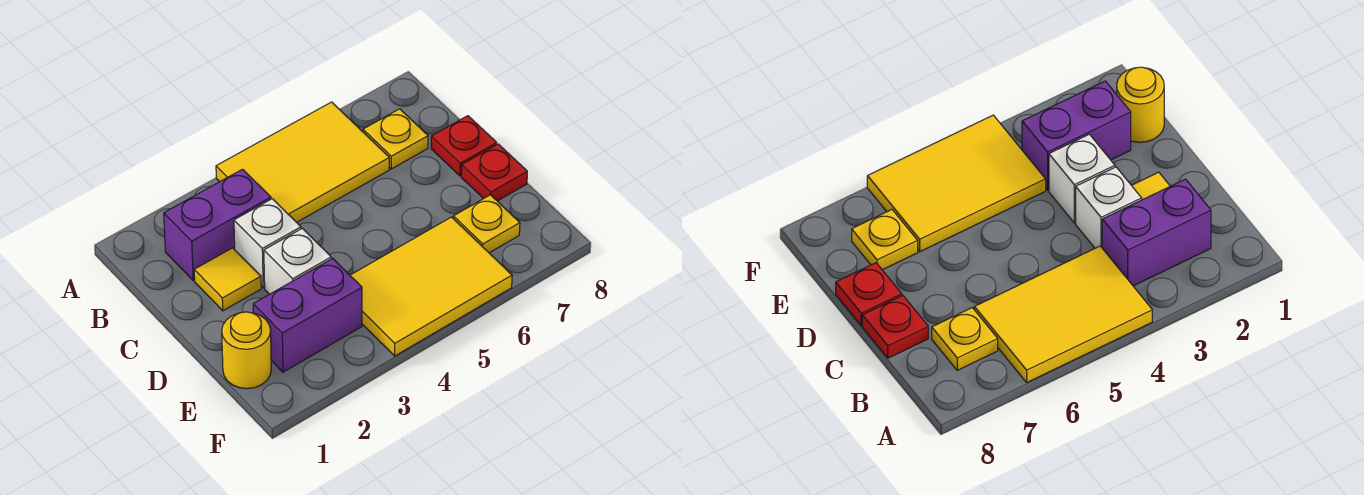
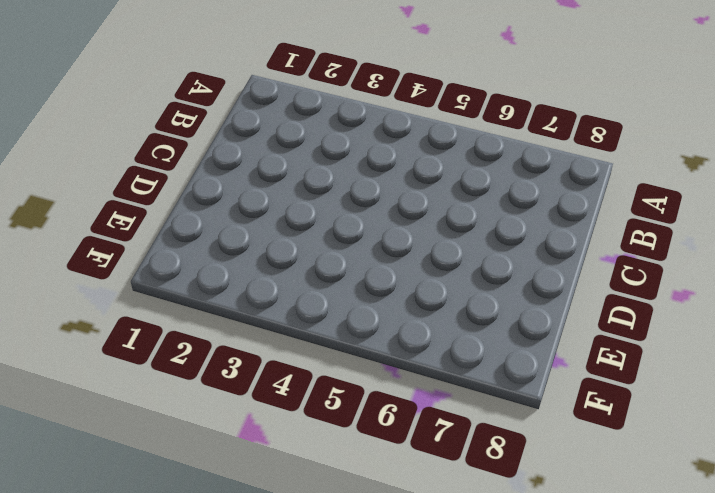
none -> yellow tile A4:B6 level 1
none -> purple brick B2:B3 level 1
none -> yellow plate B7 level 1

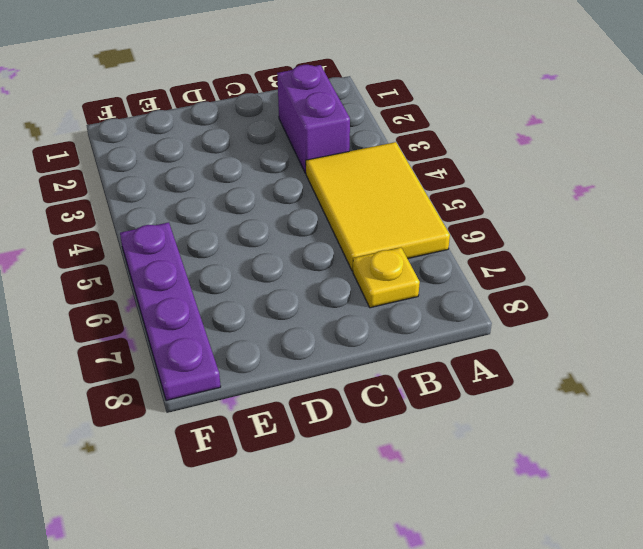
purple plate F5:F8 level 1 -> yellow tile E4:F6 level 1
none -> yellow tile C2 level 1
none -> white brick C3 level 1
none -> red plate C8 level 1

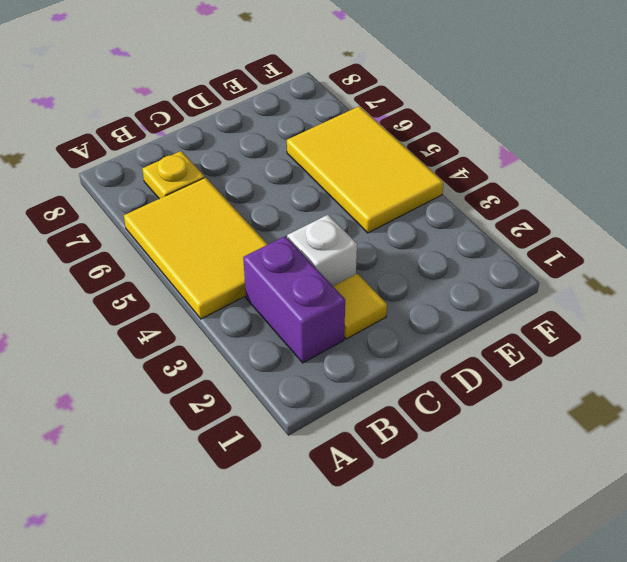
none -> red plate C8 level 1
none -> white brick D3 level 1
none -> red plate D8 level 1

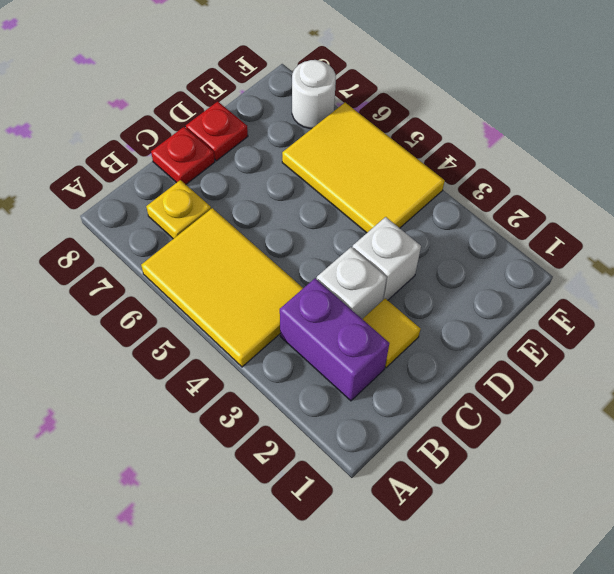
white round brick F7 level 1 -> none
none -> yellow round brick E1 level 1
none -> purple brick E2:E3 level 1
none -> yellow plate E7 level 1

